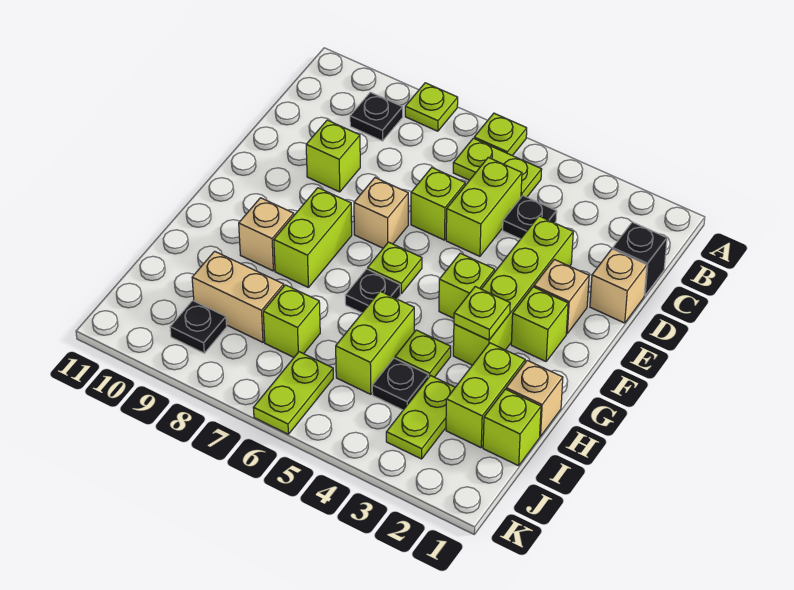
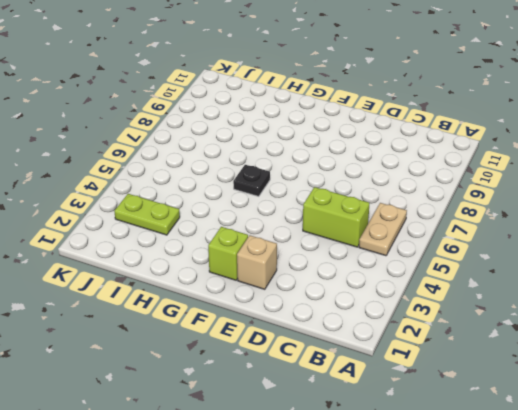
tan plate B5:B6 level 1 -> lime plate B5:B6 level 1
none -> lime plate A6 level 1
none -> lime plate A8 level 1
none -> black plate B9 level 1
none -> black brick C1 level 1

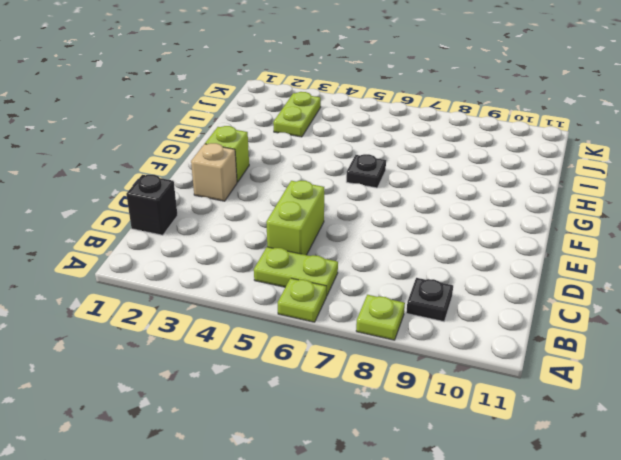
none -> black plate C4 level 1
none -> tan brick D1 level 1
none -> lime brick D3:G3 level 1
none -> lime brick D6 level 1

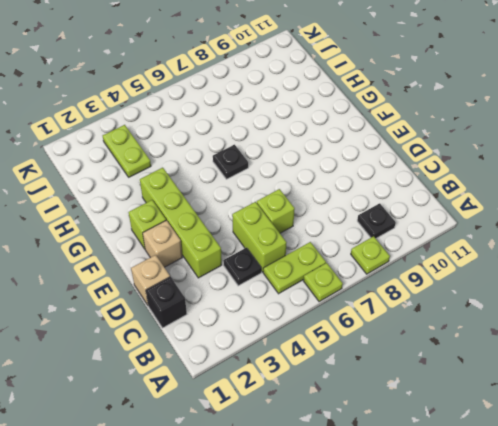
none -> lime brick D9 level 1
none -> tan brick E7 level 1
none -> lime brick F4 level 1
none -> lime plate F6 level 1

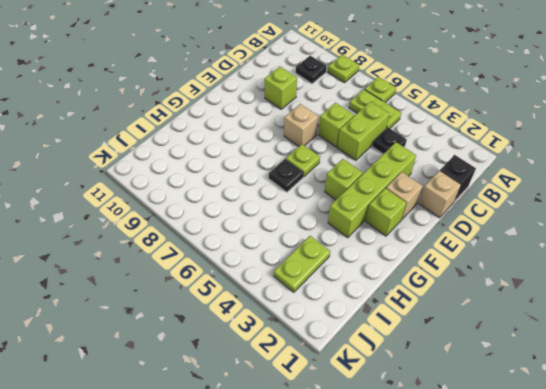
none -> lime brick F8:G8 level 1
none -> tan brick G9 level 1
none -> tan brick H1 level 1
none -> lime brick H2:I2 level 1

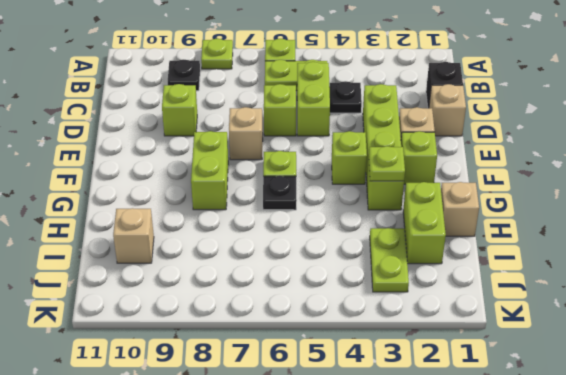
tan brick I10 level 1 -> tan brick G9 level 1
none -> lime plate H4 level 1
none -> lime brick H5:I5 level 1
none -> lime brick I1 level 1
none -> black plate I4 level 1

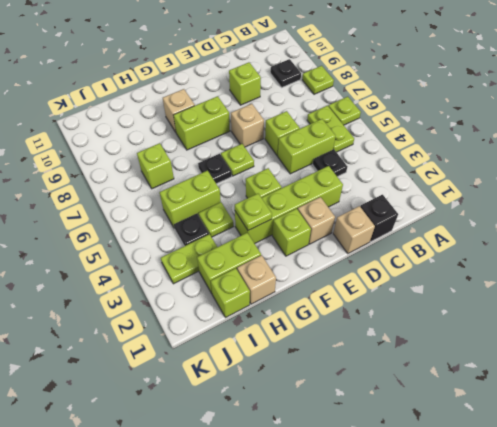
none -> tan brick I8:I9 level 1
none -> lime plate J6:K6 level 1
none -> black plate J9 level 1

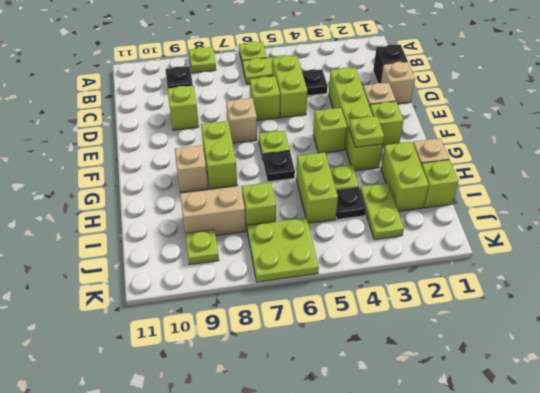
lime plate J6:K7 level 1 -> lime plate J6:K6 level 1
lime plate J9 level 1 -> black plate J9 level 1

